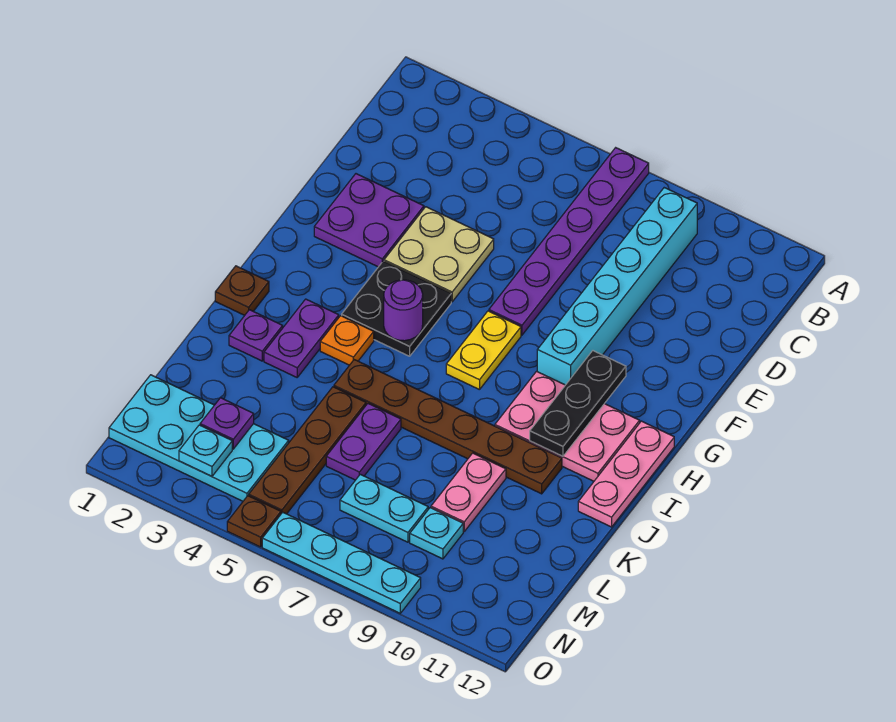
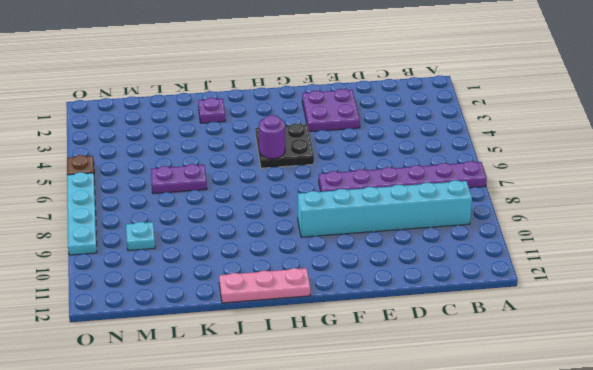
none -> tan plate E4:F5 level 1
none -> yellow plate G7:H7 level 1
none -> pink plate H9:I11 level 1

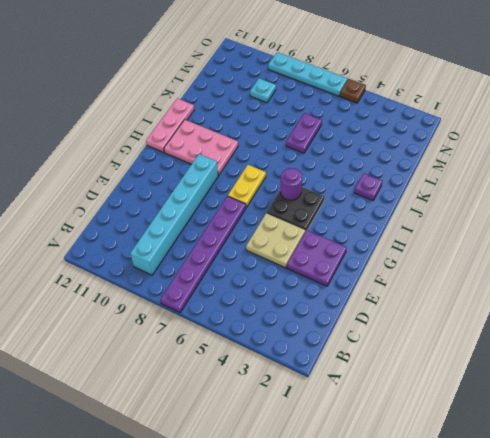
none -> brown plate I1 level 1
none -> purple plate I3:J3 level 1
none -> orange plate I4 level 1

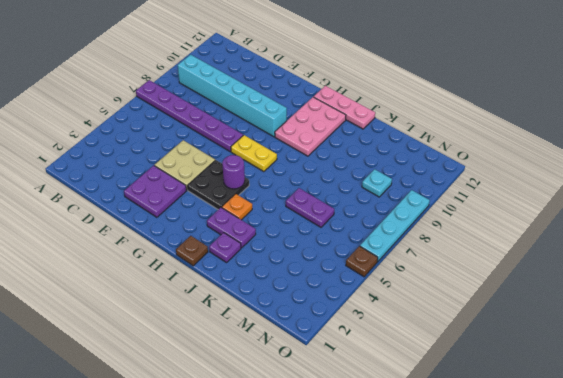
none -> brown plate J5:J10 level 1
none -> brown plate K5:N5 level 1
none -> pink plate K9:L9 level 1

